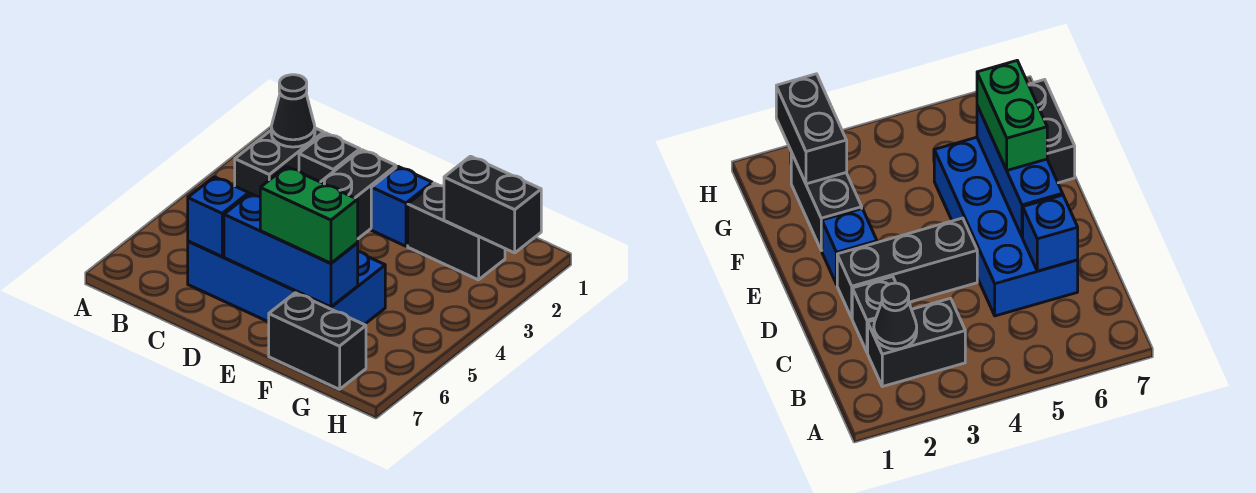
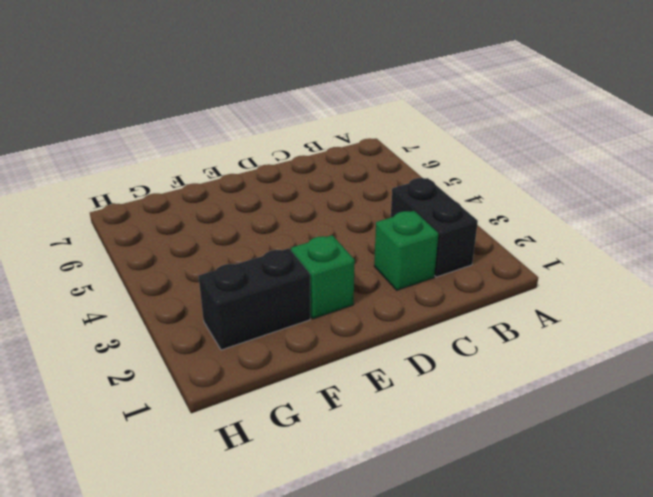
green brick C2 level 1 -> black brick C2 level 1
green brick E2 level 1 -> blue brick E2 level 1
none -> blue brick C5:F6 level 1
none -> black brick D2:D4 level 1
none -> black brick F7:G7 level 1

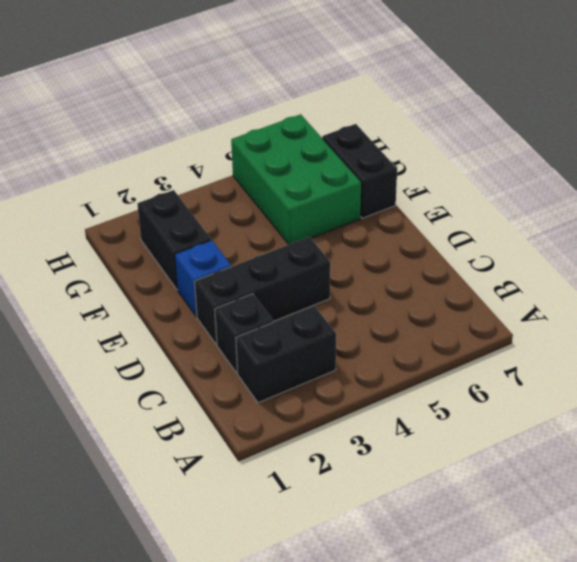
green brick F5:H6 level 1 -> blue brick C5:F6 level 1
none -> black cone B2 level 2
none -> blue brick C6 level 2
none -> blue brick D6:F6 level 2

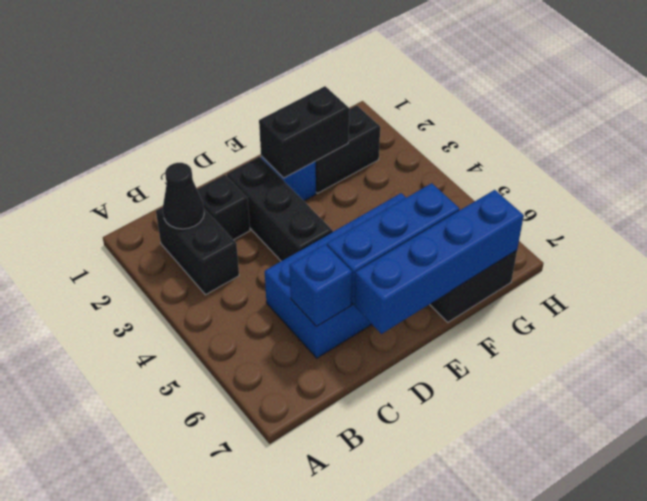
blue brick D7:G7 level 2 -> none
black brick E2:F2 level 2 -> black brick G2:H2 level 2
none -> green brick E6:F6 level 3

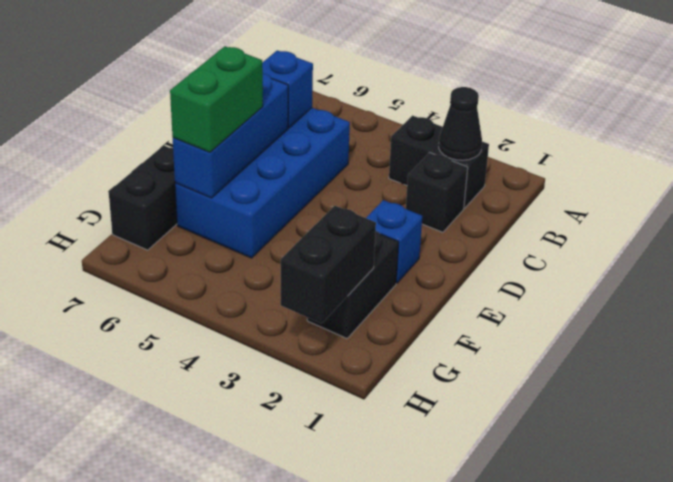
none -> black brick D2:D4 level 1

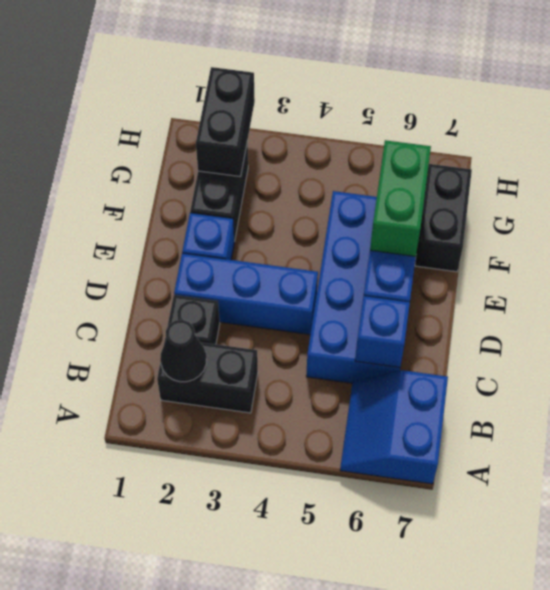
blue slope A6:B7 level 1 top 7 -> none
blue brick D2:D4 level 1 -> black brick D2:D4 level 1

